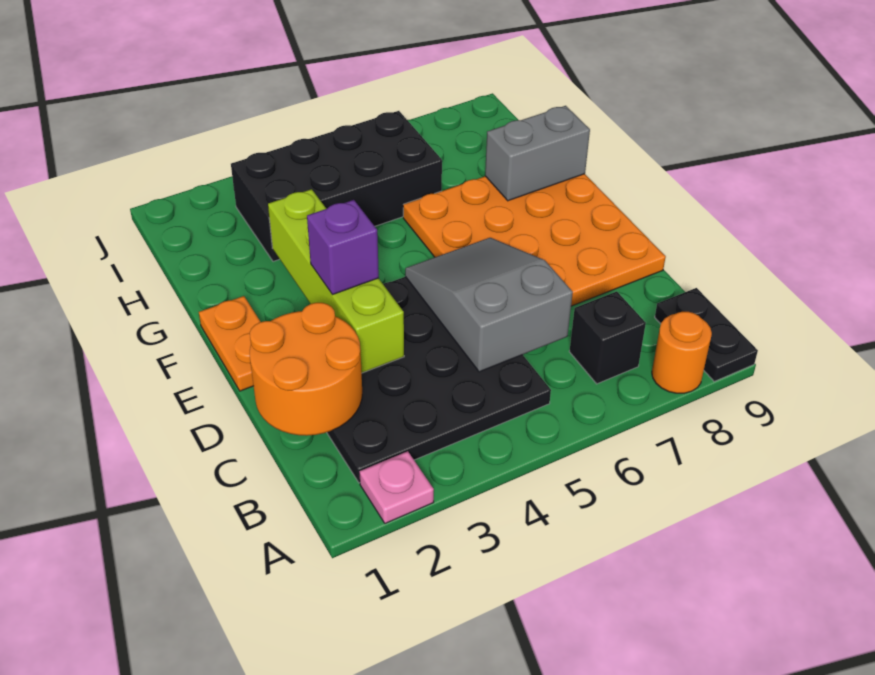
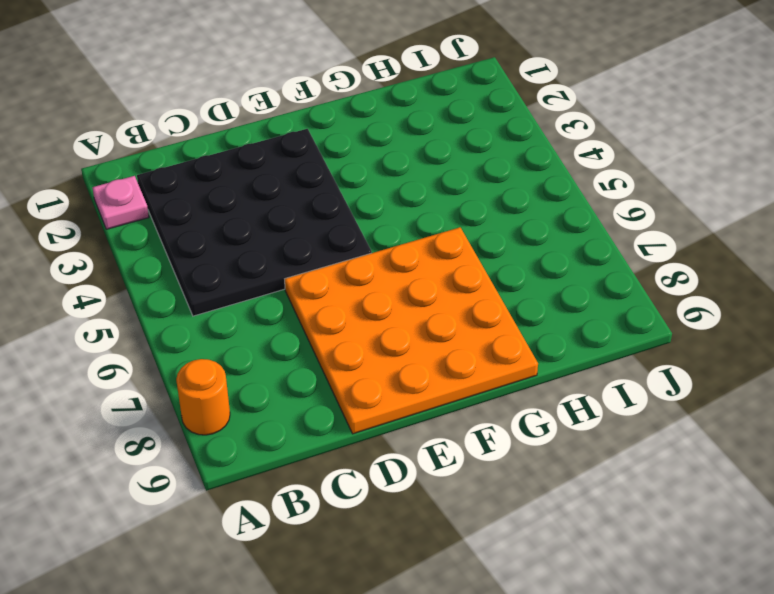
none -> black plate A9:B9 level 1
none -> black brick B7 level 1
none -> orange plate E1:F1 level 1

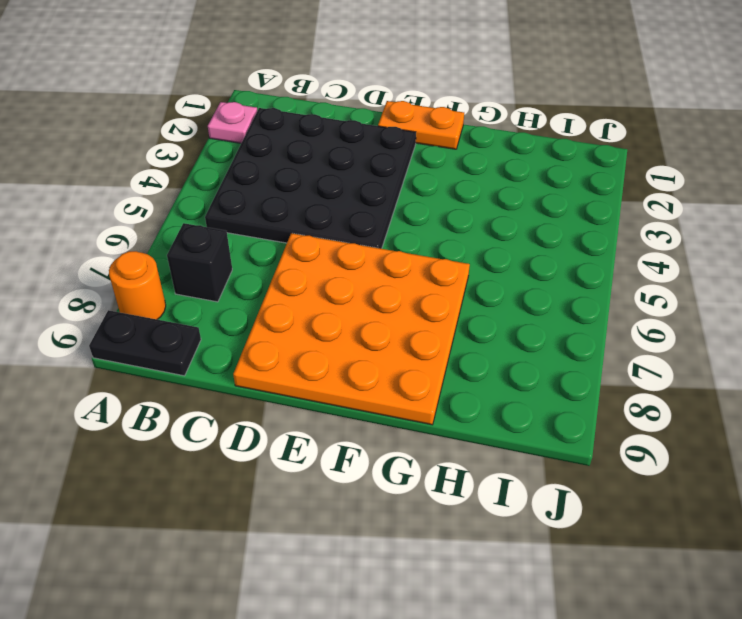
none -> black brick H3:I6 level 1
none -> orange round brick C1:D2 level 2
none -> grey slope C5:E6 level 2 top C

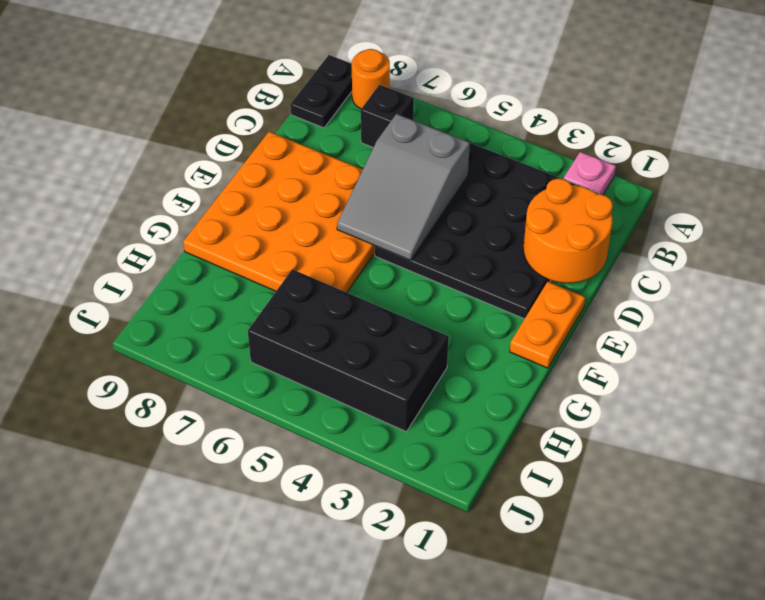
none -> lime brick D3:G3 level 2
none -> grey brick G8:G9 level 2
none -> purple brick E3 level 3

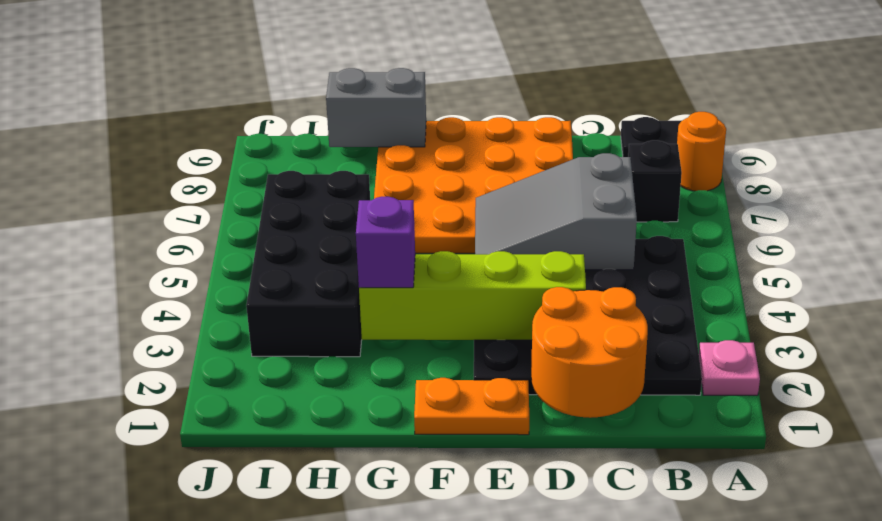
purple brick G3 level 3 -> purple brick E3 level 3
grey brick G9:H9 level 2 -> grey brick G8:G9 level 2

